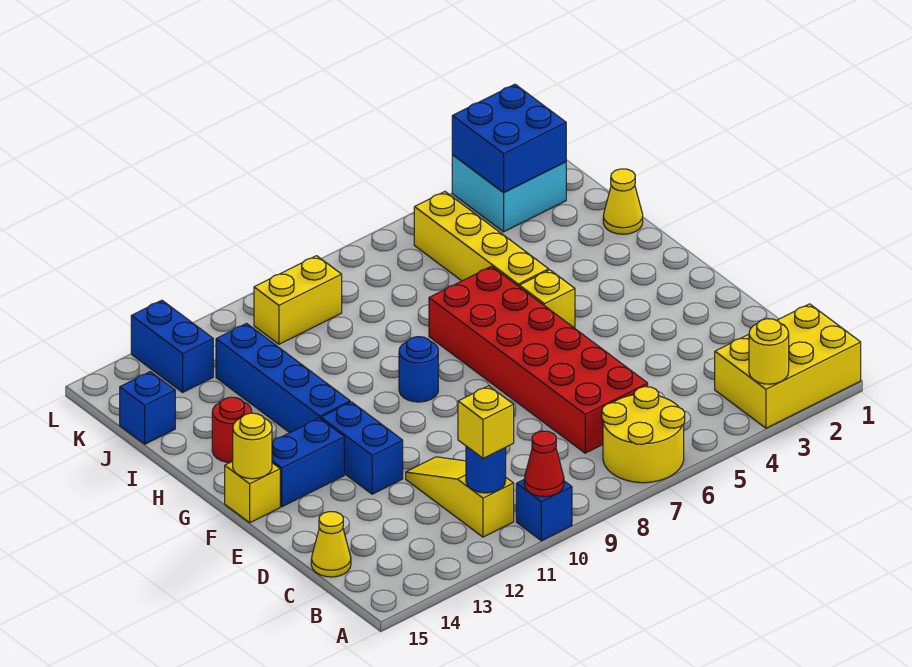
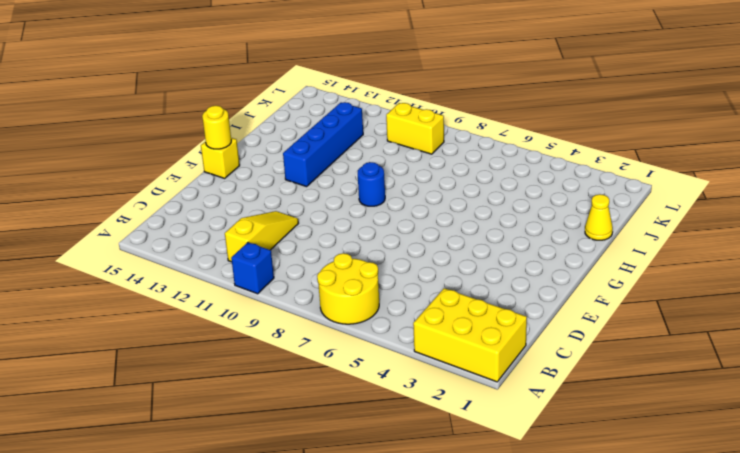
none -> red brick C6:H7 level 1
none -> yellow cone C15 level 1
none -> blue brick E12:F12 level 1

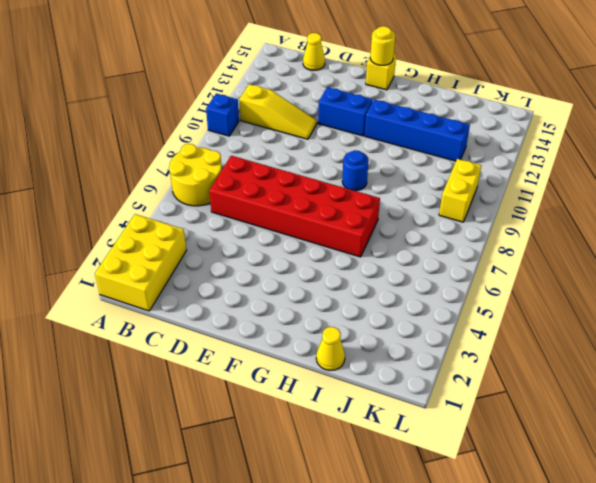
none -> blue brick F13:F14 level 1
none -> yellow brick G5 level 1
none -> yellow brick H5:K5 level 1

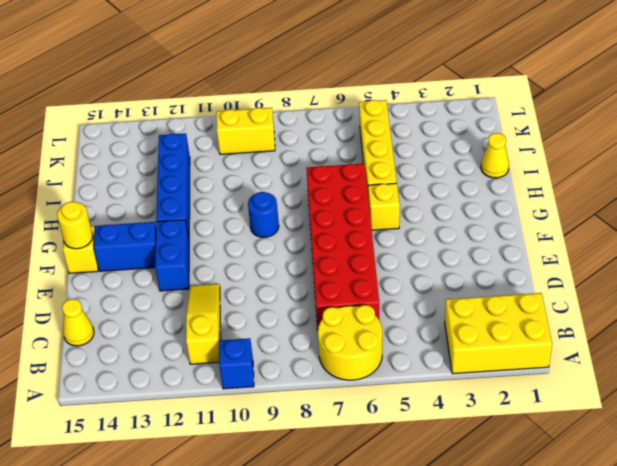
none -> red round brick H14 level 1
none -> blue brick J15 level 1
none -> cyan brick K2:L3 level 1

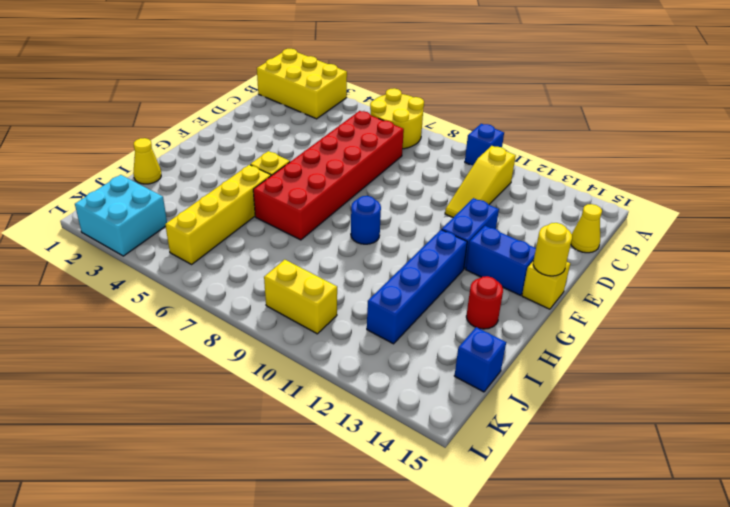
none -> blue brick K13:L13 level 1
none -> yellow round brick A3 level 2
none -> red cone A10 level 2

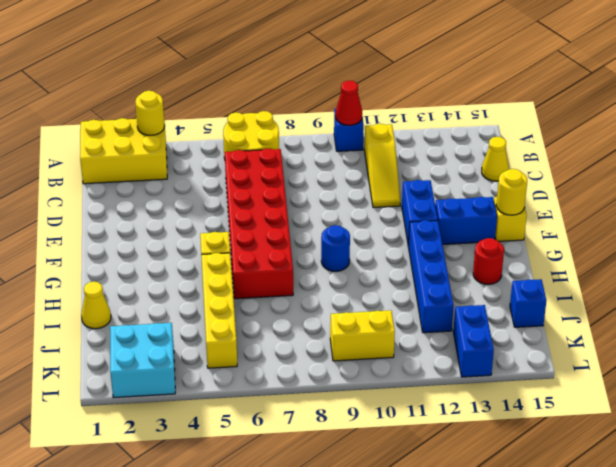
none -> blue round brick B11 level 2
none -> blue brick K2:L3 level 2
none -> yellow brick B11 level 3

